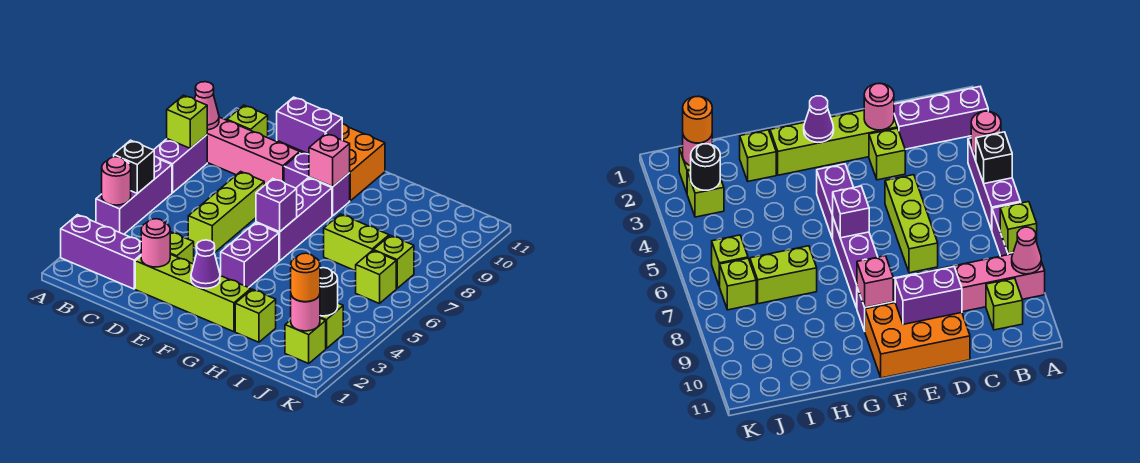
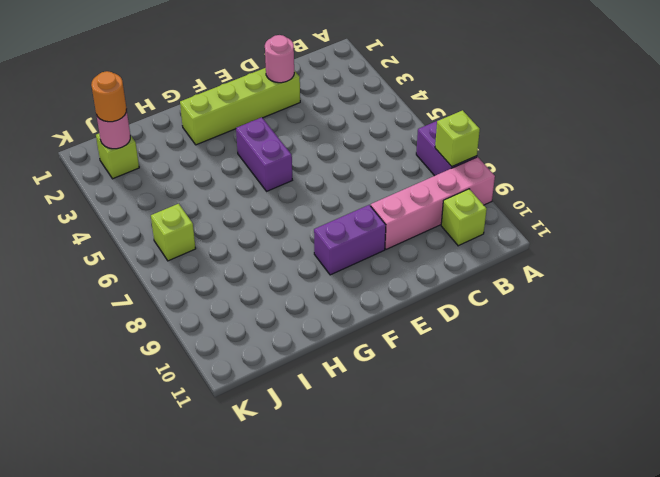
none -> purple brick A2:C2 level 1
none -> purple brick A4:A6 level 1
none -> lime brick D3 level 1
none -> lime brick D5:D7 level 1

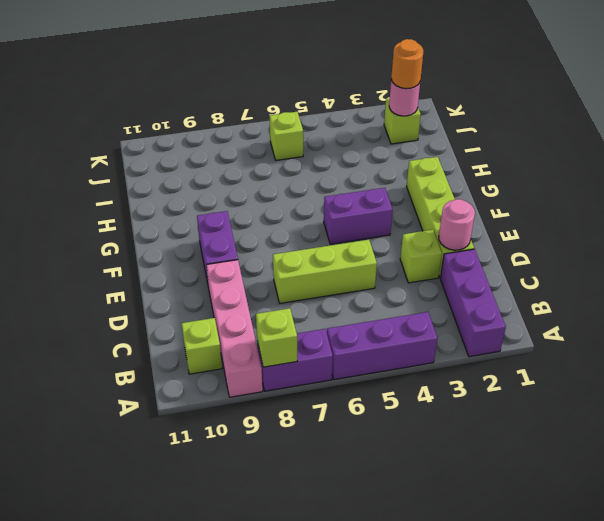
none -> orange brick D10:F11 level 1
none -> purple brick F6:F8 level 1
none -> lime brick H2 level 1
none -> lime brick H7:I7 level 1

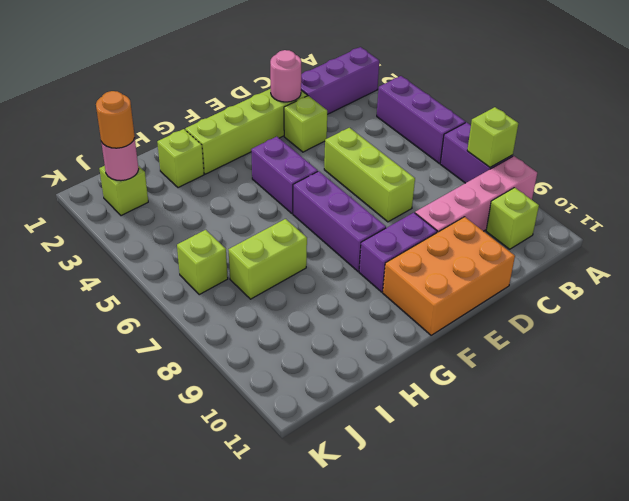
none -> lime brick J3 level 1
none -> lime brick J7 level 1
none -> pink round brick A4 level 2
none -> black brick A5 level 2

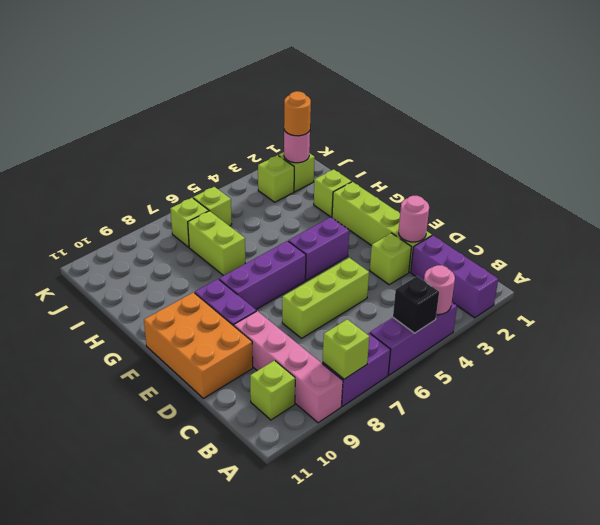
none -> pink cone A9 level 2
none -> purple brick D10:E10 level 2
none -> purple cone F2 level 2
none -> purple brick F6 level 2

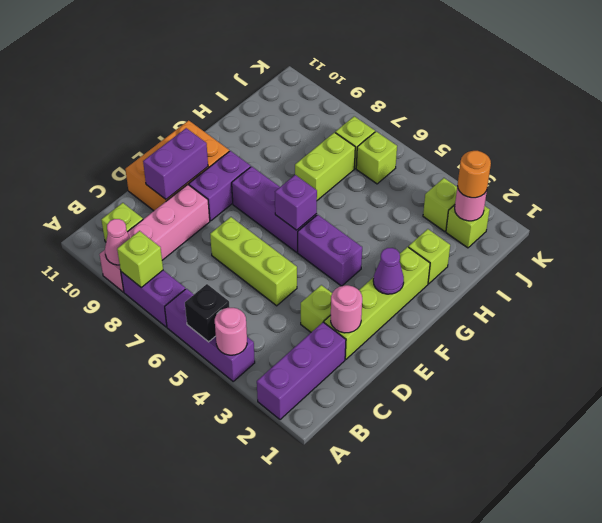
none -> pink brick F9 level 2
none -> black round brick J3 level 2

